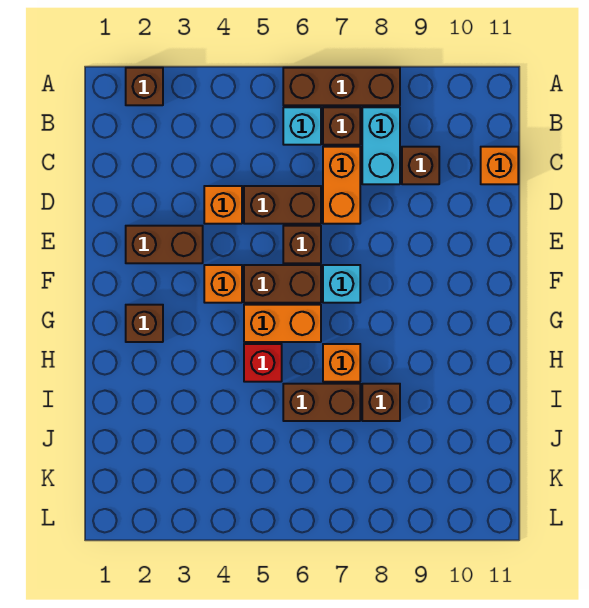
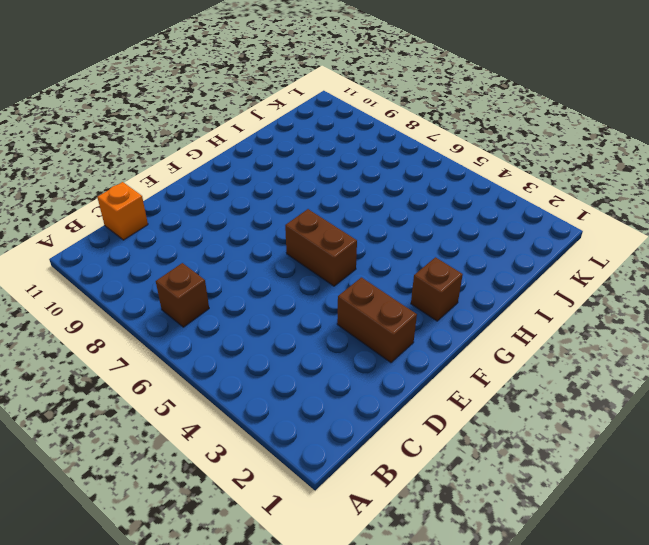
none -> brown brick A2 level 1
none -> brown brick A6:A8 level 1
none -> cyan brick B6 level 1

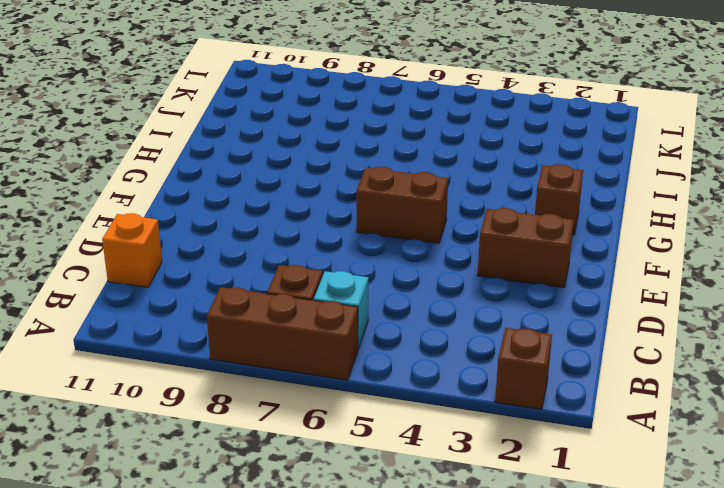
none -> cyan brick B8:C8 level 1
none -> orange brick C7:D7 level 1
none -> brown brick C9 level 1

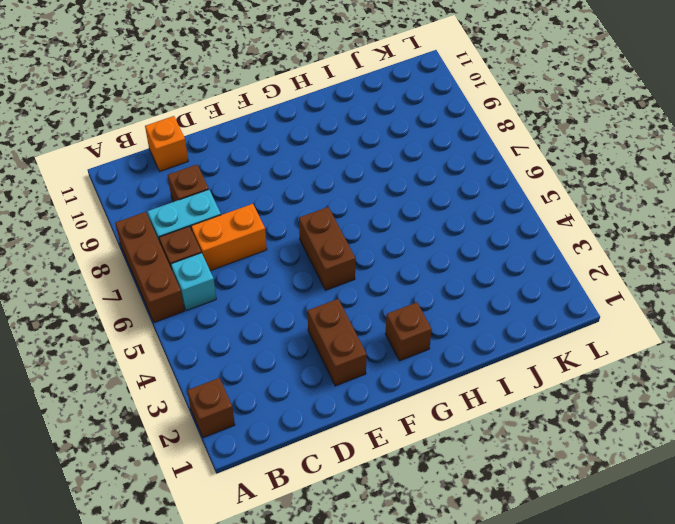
none -> orange brick D4 level 1
none -> brown brick D5:D6 level 1
none -> brown brick E6 level 1

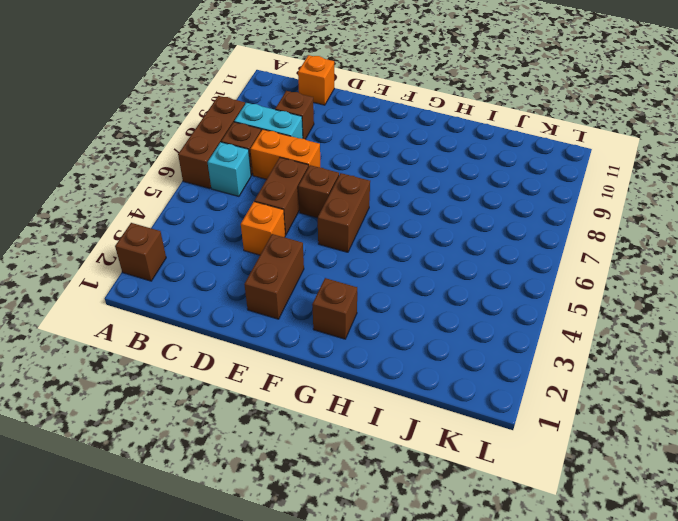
none -> orange brick F4 level 1
none -> cyan brick F7 level 1
none -> orange brick G5:G6 level 1

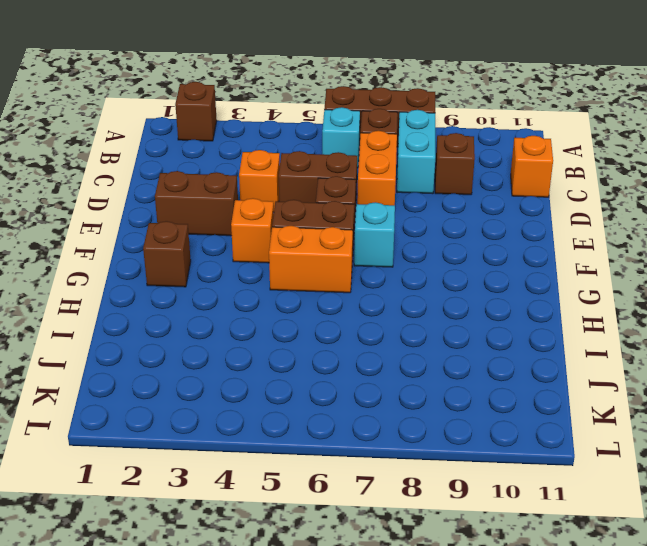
none -> red brick H5 level 1
none -> orange brick H7 level 1
none -> brown brick I6:I7 level 1

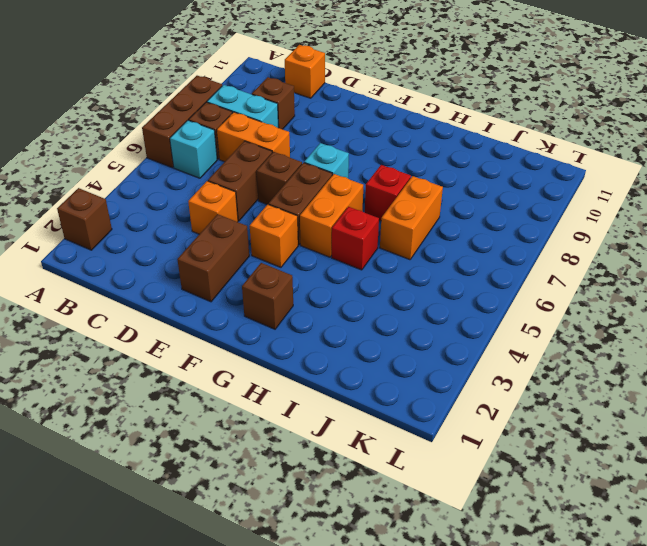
red brick H7 level 1 -> orange brick H7 level 1
orange brick I6:I7 level 1 -> brown brick I6:I7 level 1
none -> brown brick I8 level 1

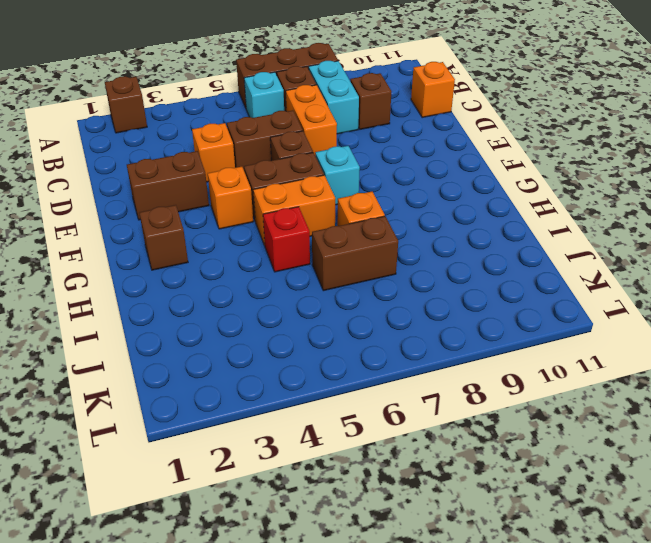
none -> brown brick I8 level 1

